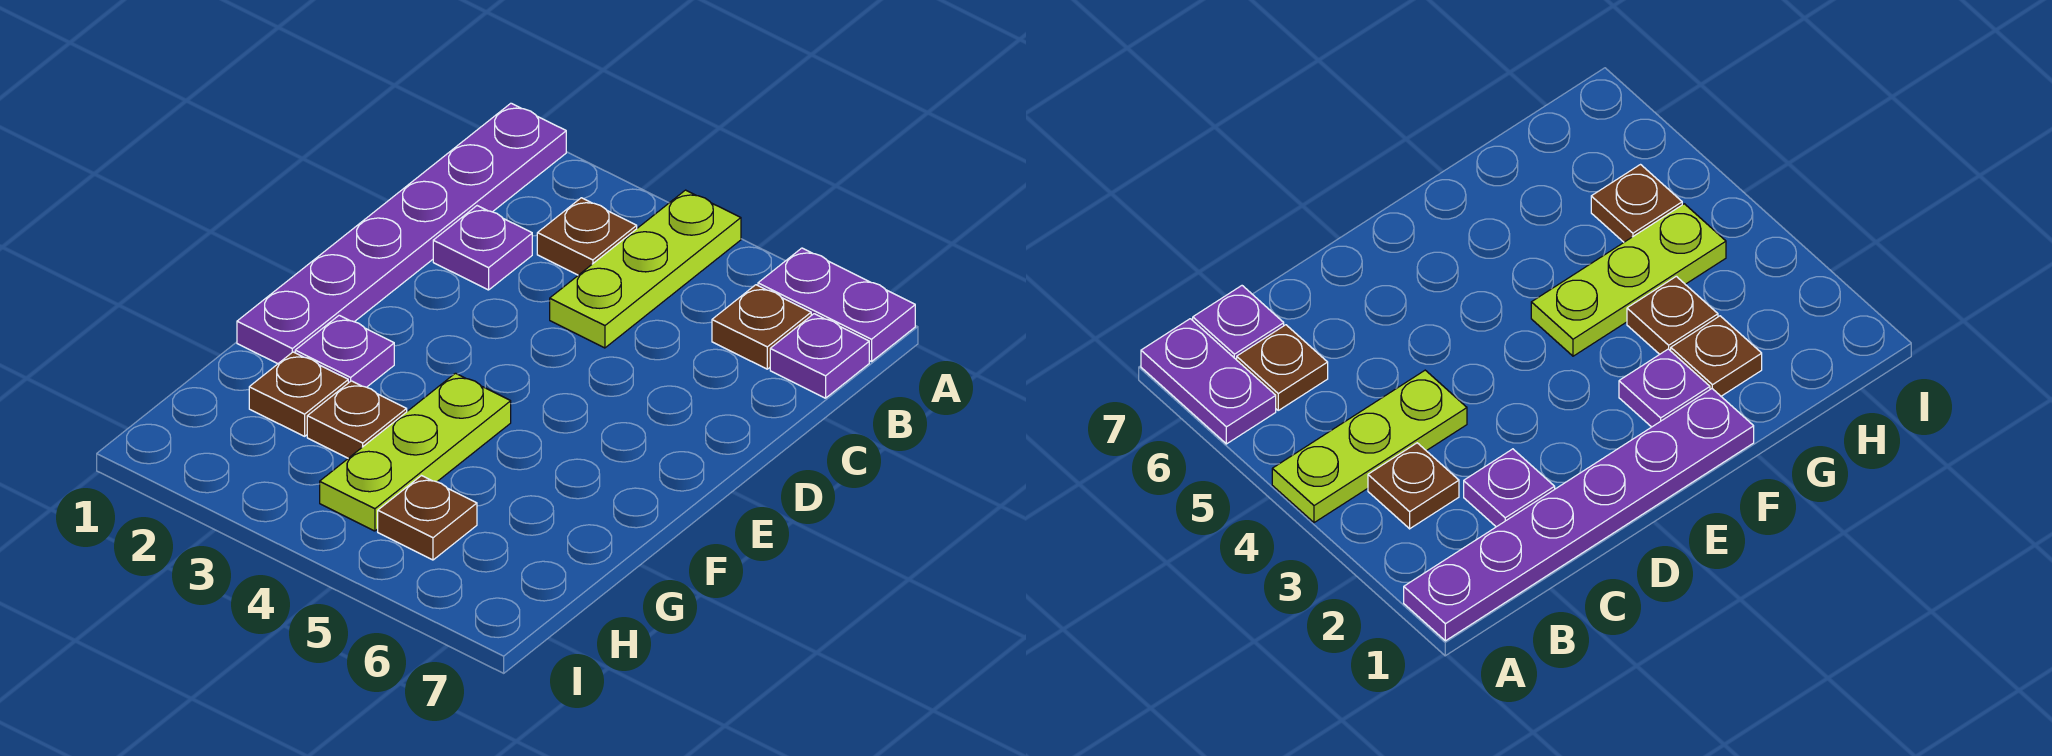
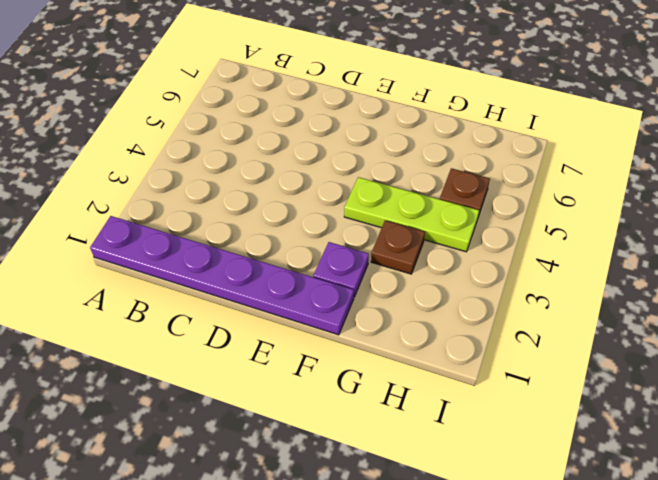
none -> lime plate A4:C4 level 1
none -> purple plate A6:A7 level 1
none -> brown plate B3 level 1

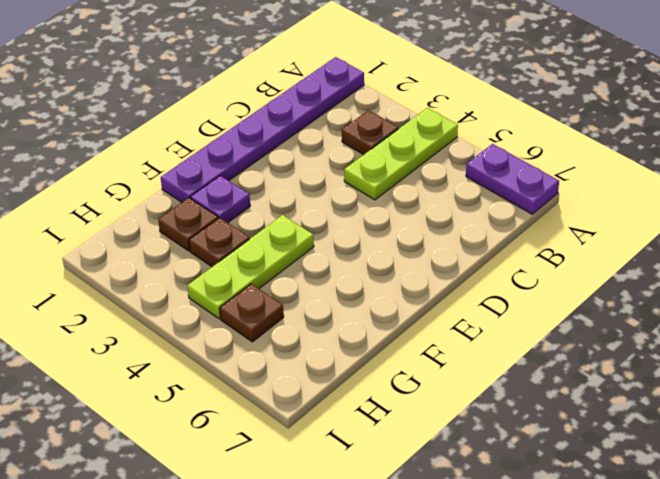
none -> brown plate B6 level 1
none -> purple plate B7 level 1
none -> purple plate C2 level 1

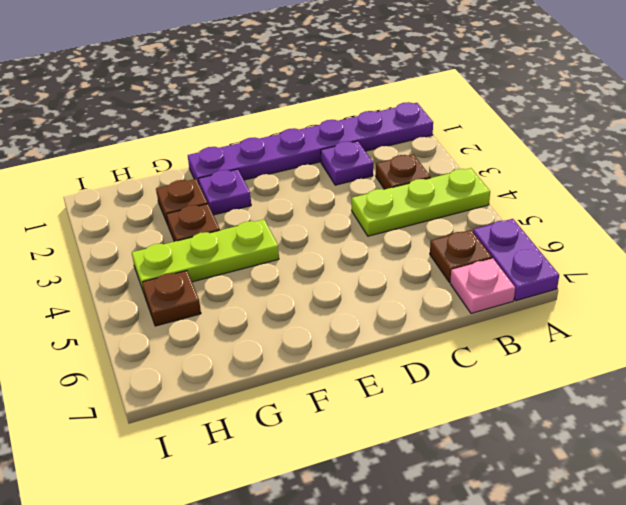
pink plate B7 level 1 -> purple plate B7 level 1

